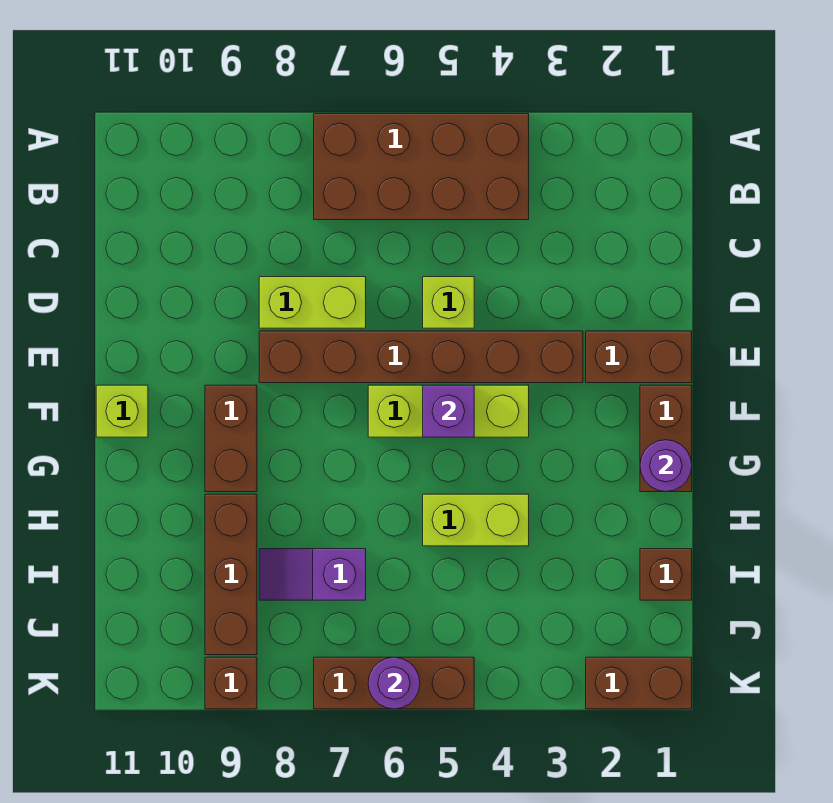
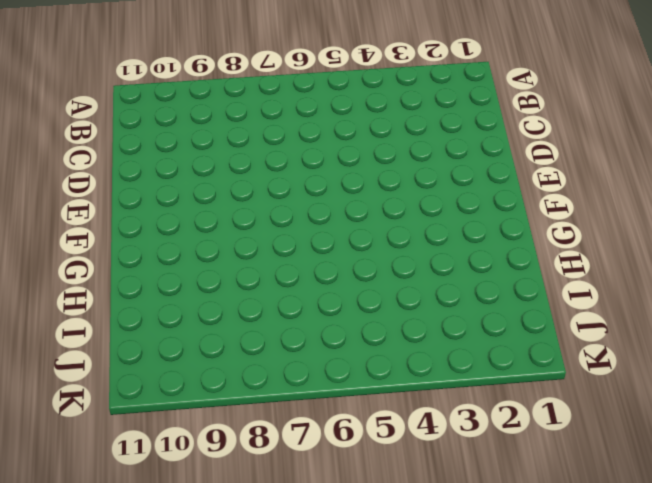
none -> brown brick A4:B7 level 1
none -> lime brick D5 level 1
none -> lime brick D7:D8 level 1

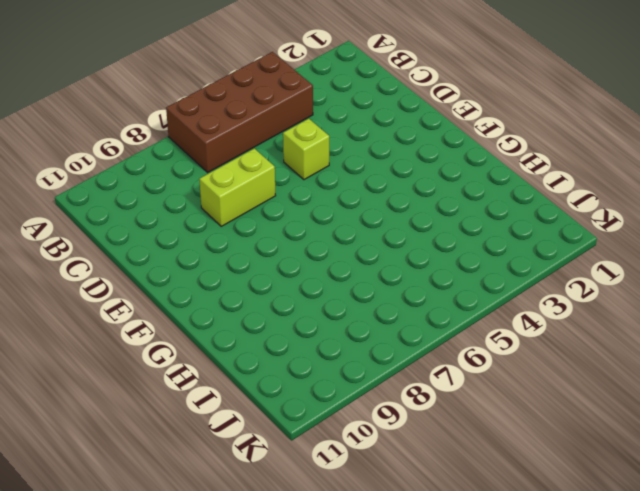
none -> brown brick E1:E2 level 1
none -> brown brick E3:E8 level 1
none -> brown brick F1:G1 level 1

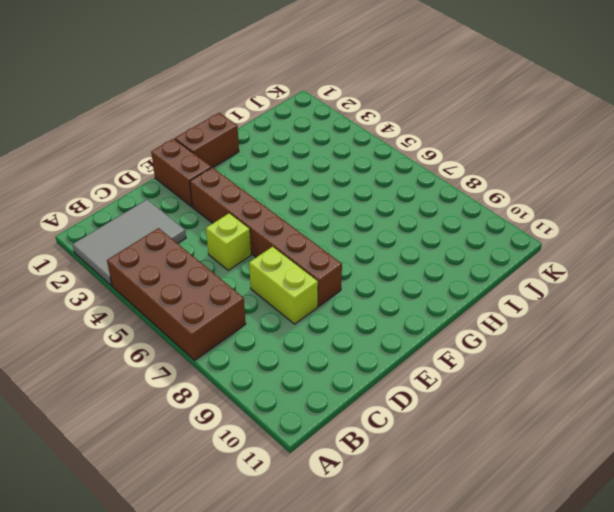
grey tile A2:C3 level 1 -> none
none -> lime brick F4:F6 level 1
none -> brown brick F9:G9 level 1
none -> lime brick F11 level 1

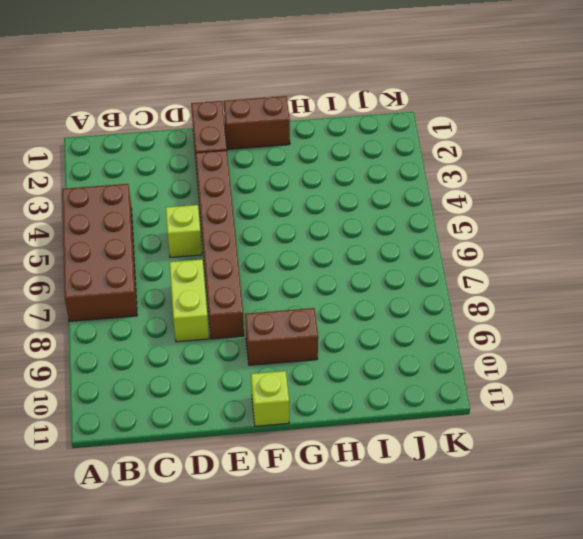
none -> lime brick F4:F6 level 1
none -> lime brick H4:H5 level 1
none -> brown brick H9:J9 level 1

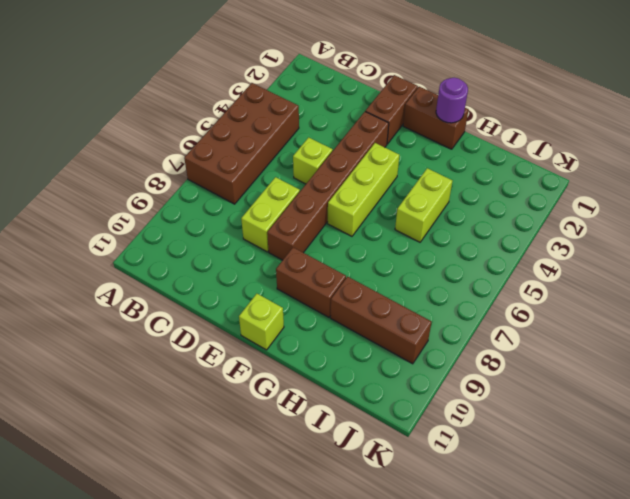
none -> brown brick I1 level 1
none -> purple slope I7:I8 level 1 top 7
none -> brown brick K1:K2 level 1

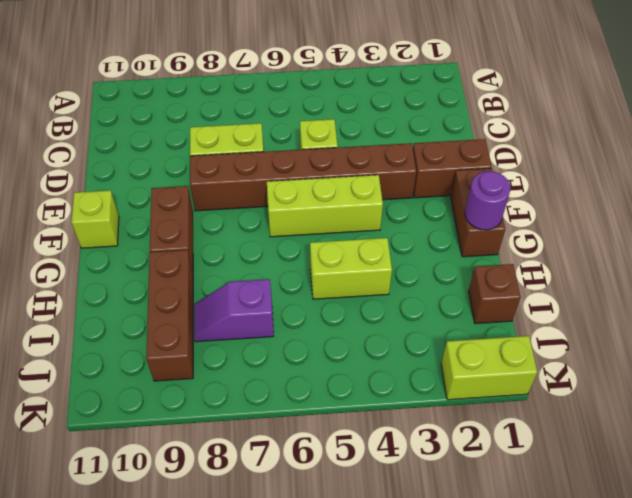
lime brick K1:K2 level 1 -> brown brick K1:K2 level 1
none -> brown brick A4:B7 level 1
none -> brown brick K5:K7 level 1
none -> brown brick K9 level 1

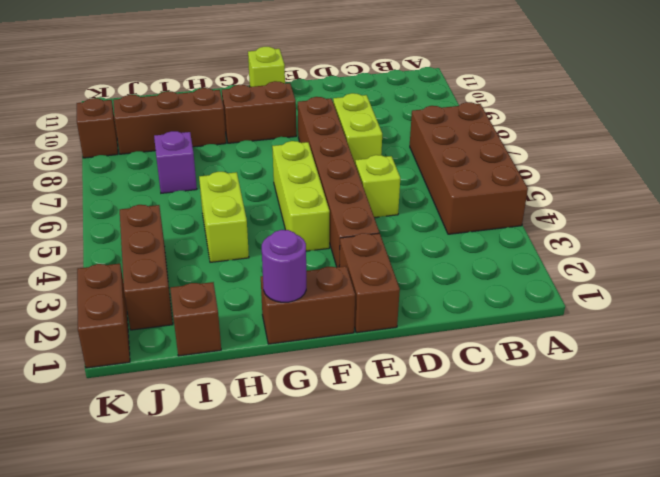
brown brick J2:J4 level 1 -> brown brick K5:K7 level 1
none -> purple brick F5 level 2
none -> purple round brick K6 level 2

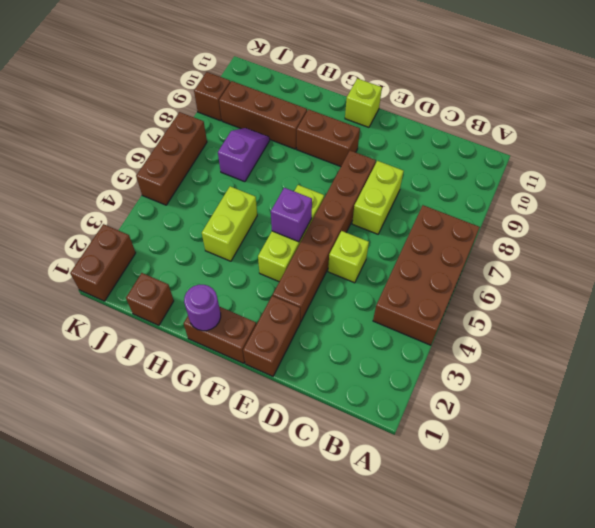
none -> purple round brick K6 level 2

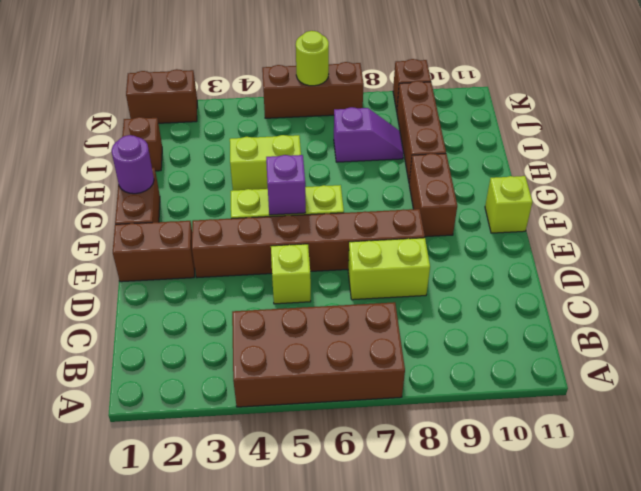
lime round brick K6 level 2 -> purple round brick K6 level 2

